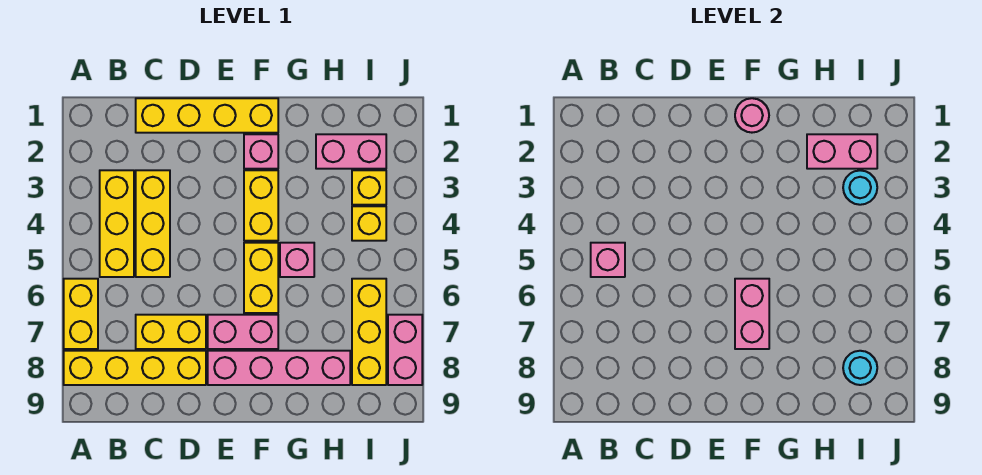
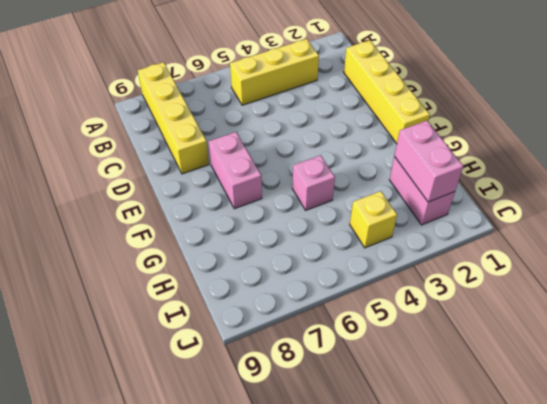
none -> yellow brick A6:A7 level 1
none -> yellow brick C3:C5 level 1
none -> yellow brick C7:D7 level 1

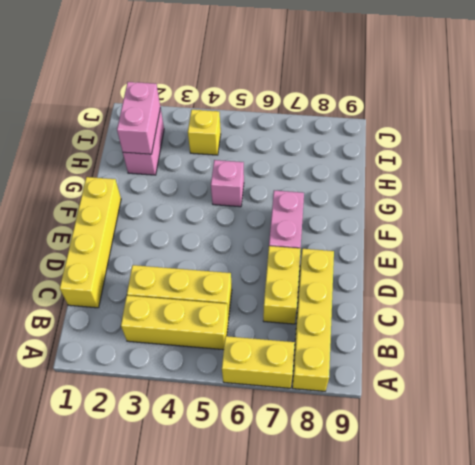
none -> pink brick E8:H8 level 1
none -> pink brick F2 level 1
none -> yellow brick F3:F4 level 1

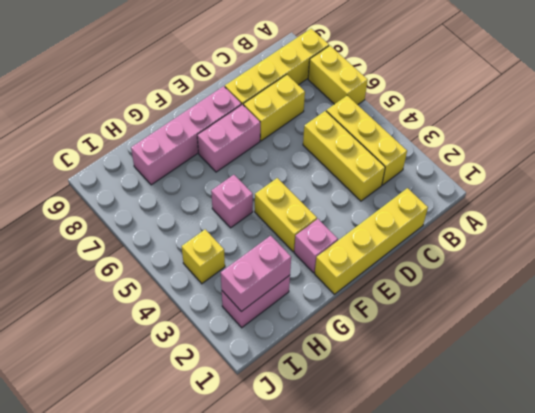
none -> yellow brick F5:F6 level 1
none -> yellow brick I3 level 1
none -> yellow brick I6:I8 level 1

